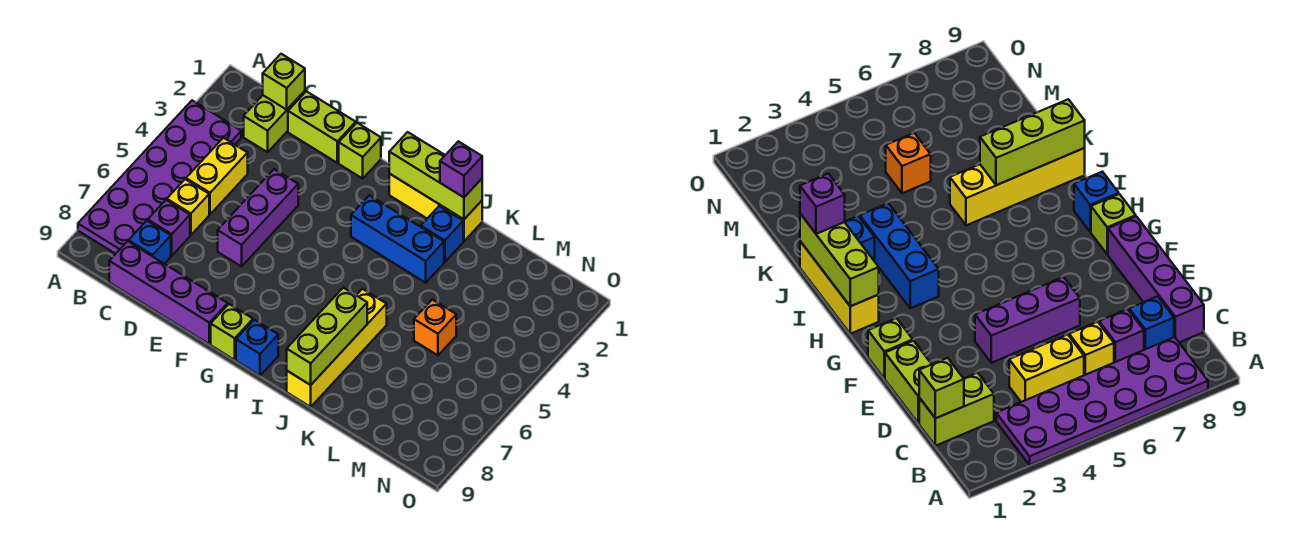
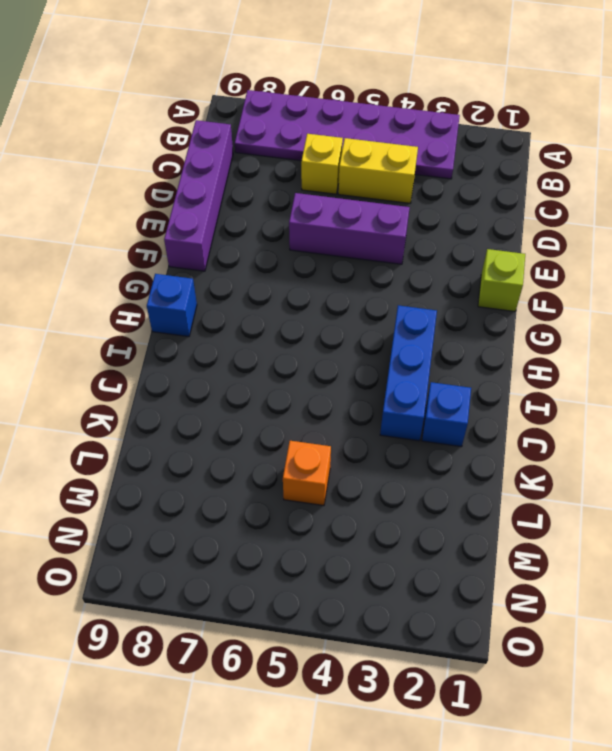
none -> lime brick C1:C2 level 1
none -> purple brick C7 level 1
none -> blue brick C8 level 1

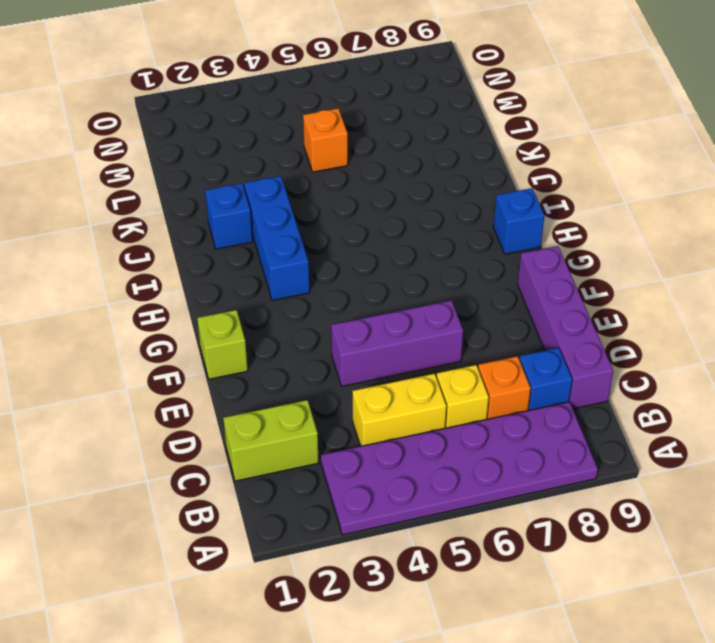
orange brick C7 level 1 -> purple brick C7 level 1
none -> lime brick D1:E1 level 1
none -> lime brick G9 level 1
none -> yellow brick H1:J1 level 1

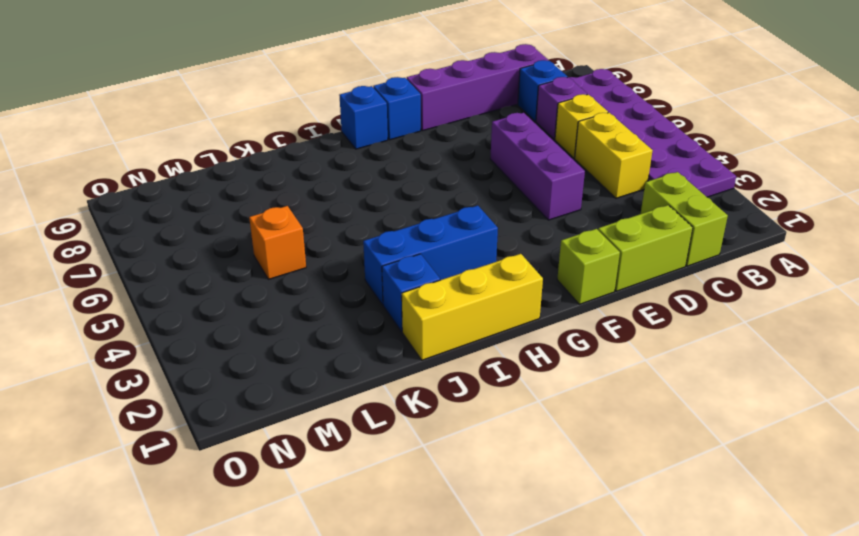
blue brick G9 level 1 -> lime brick G9 level 1
none -> yellow brick J6:J9 level 1
none -> lime brick C1 level 2
none -> lime brick H1:J1 level 2

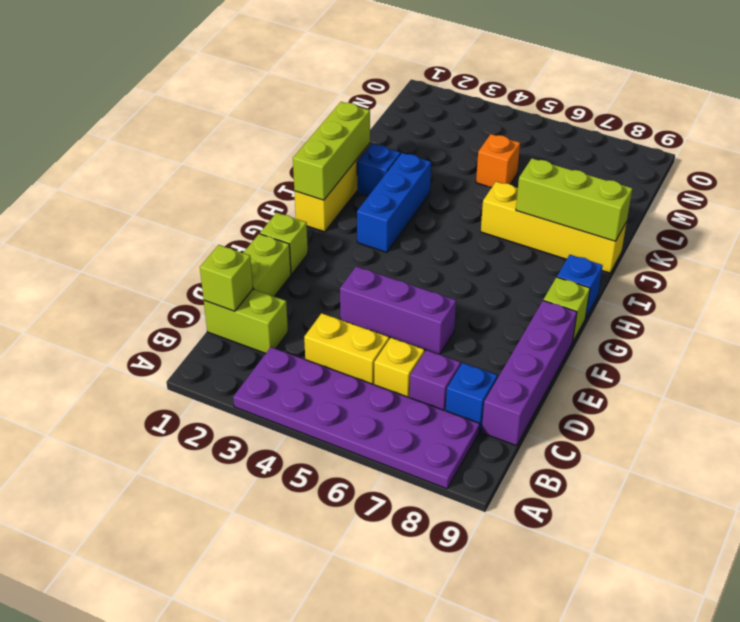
none -> purple brick J1 level 3

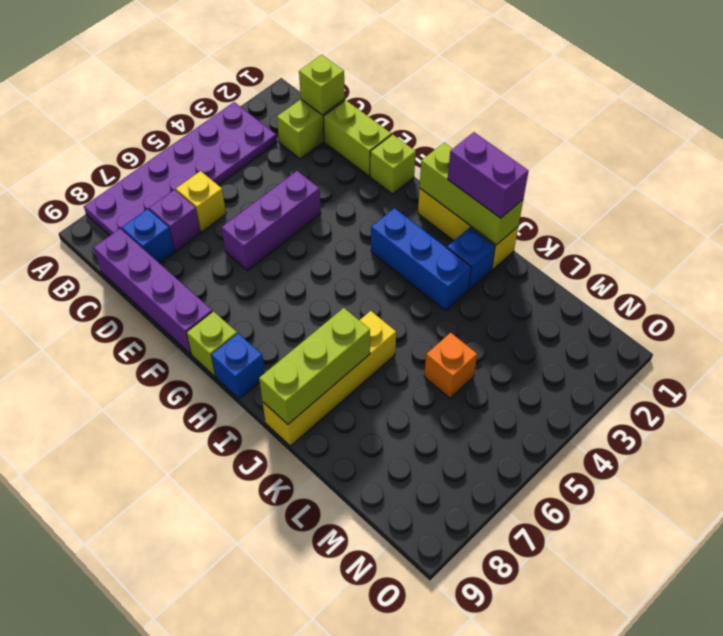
purple brick I1:J1 level 3 -> purple brick J1 level 3
none -> yellow brick C4:C5 level 1

